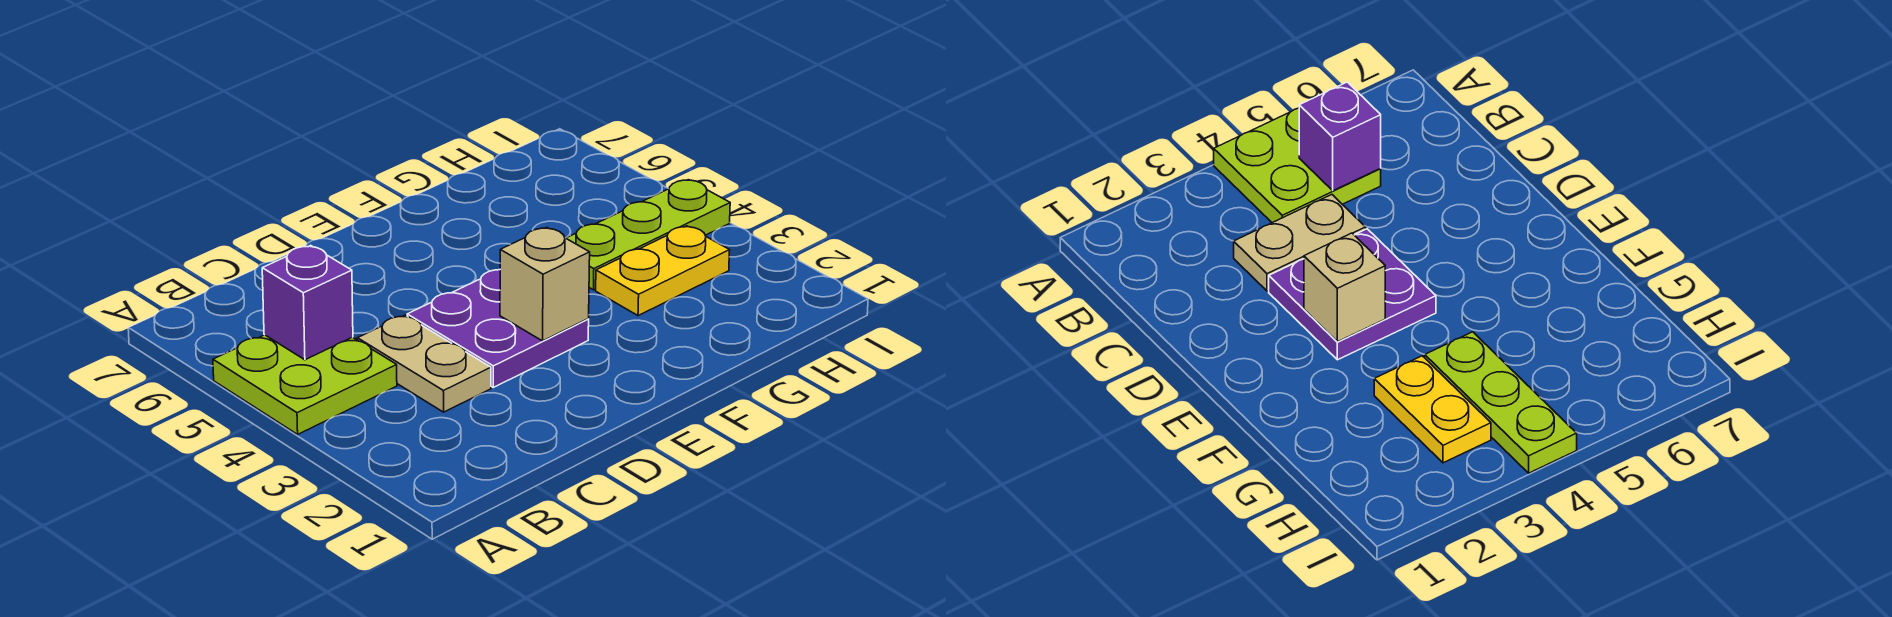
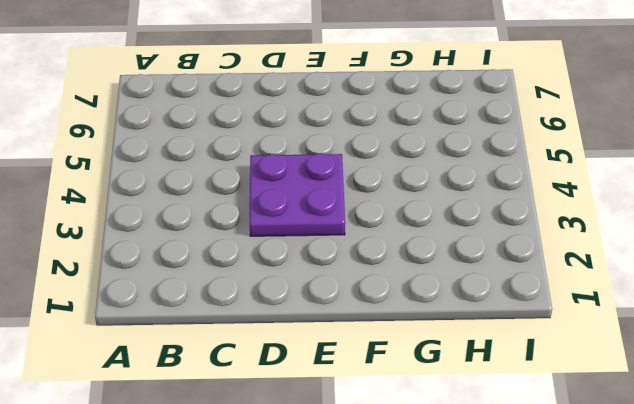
none -> lime plate A4:B5 level 1
none -> tan plate C3:C4 level 1

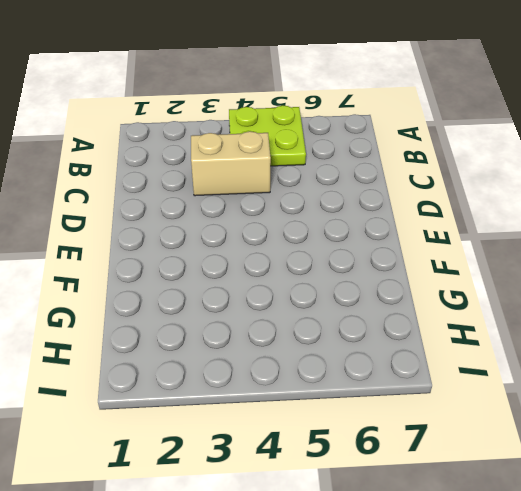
tan brick C3:C4 level 1 -> tan plate C3:C4 level 1
none -> purple plate D3:E4 level 1
none -> yellow plate G3:H3 level 1

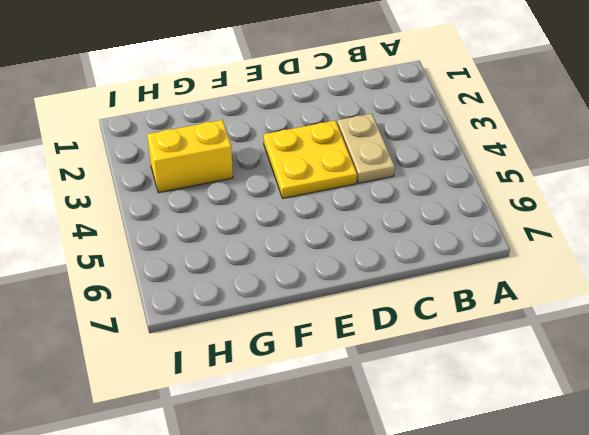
yellow plate D3:E4 level 1 -> purple plate D3:E4 level 1
yellow brick G3:H3 level 1 -> yellow plate G3:H3 level 1
none -> lime plate A4:B5 level 1
none -> lime plate G4:I4 level 1

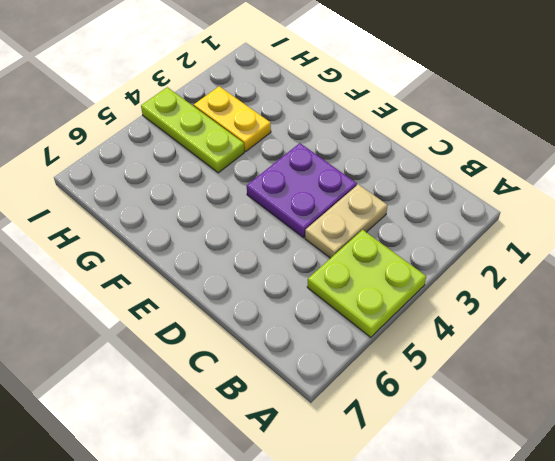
none -> purple brick B5 level 2
none -> tan brick E3 level 2

